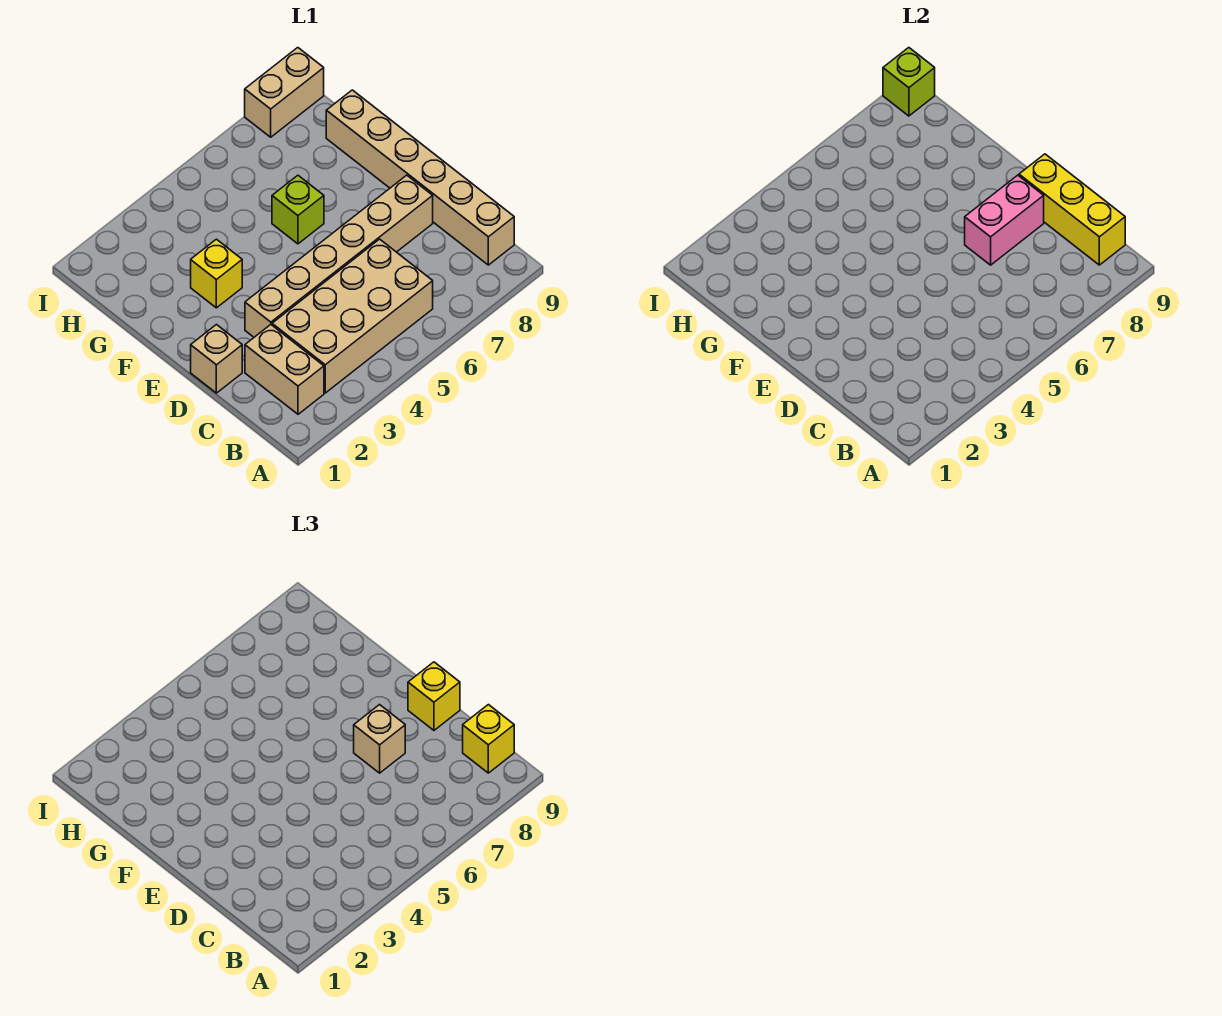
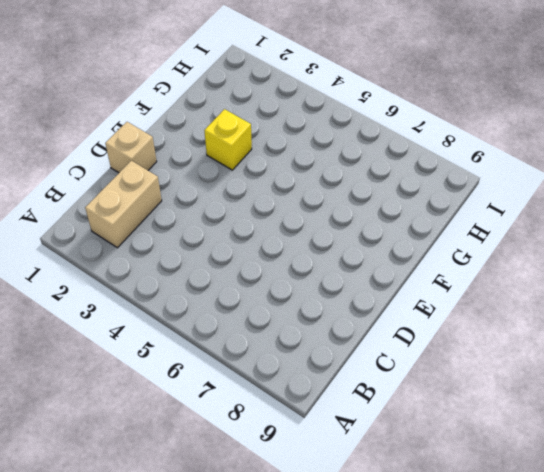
none -> tan brick B3:C6 level 1
none -> tan brick B9:G9 level 1
none -> tan brick D3:D8 level 1

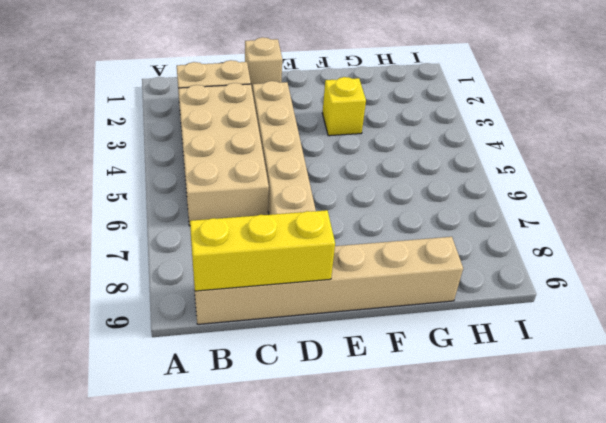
none -> lime brick F6 level 1
none -> tan brick I8:I9 level 1
none -> pink brick D7:D8 level 2

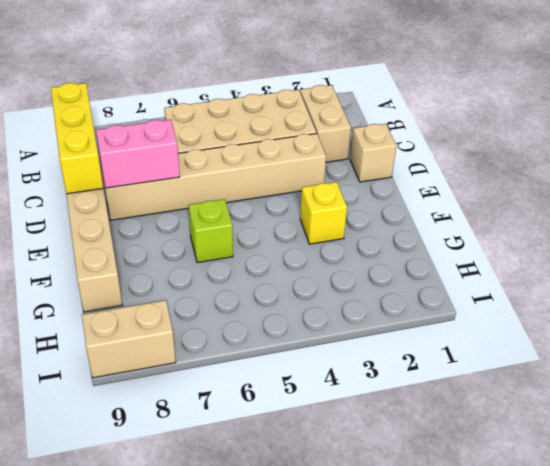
none -> lime brick I9 level 2
none -> yellow brick B9 level 3
none -> tan brick D7 level 3

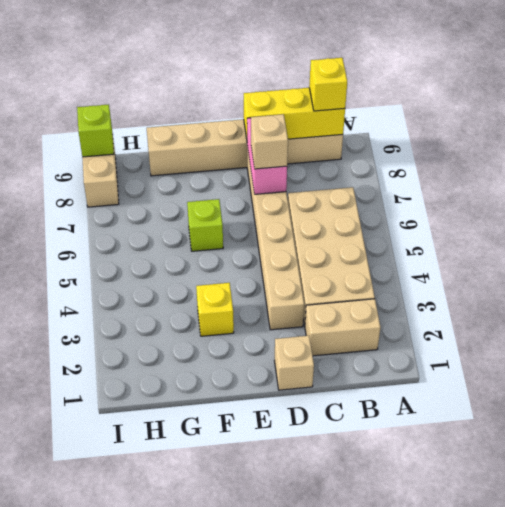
none -> yellow brick D9 level 3

